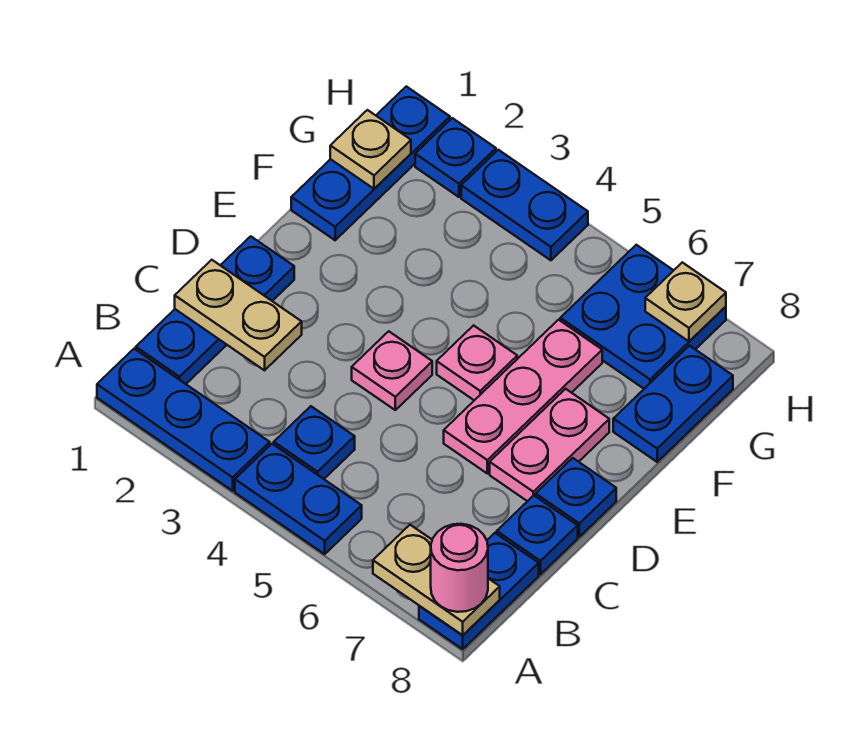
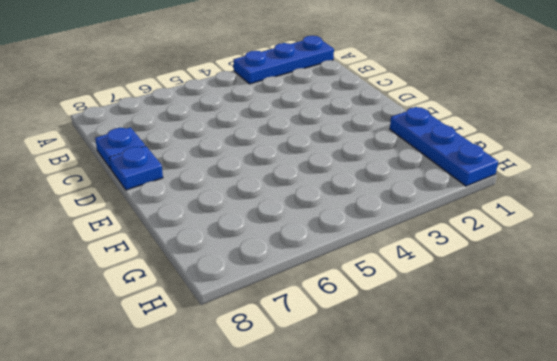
none -> blue plate A4:A5 level 1
none -> blue plate A8:B8 level 1
none -> blue plate B1:D1 level 1

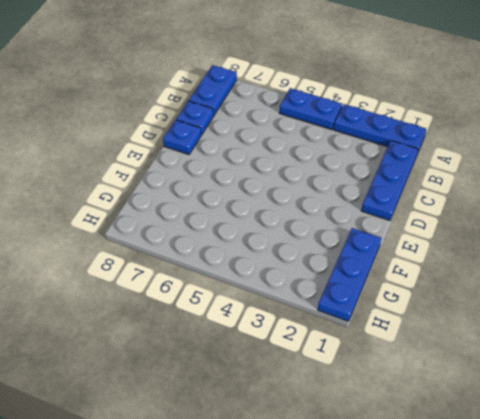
none -> blue plate B4 level 1
none -> pink plate D4 level 1
none -> pink plate D6:F6 level 1

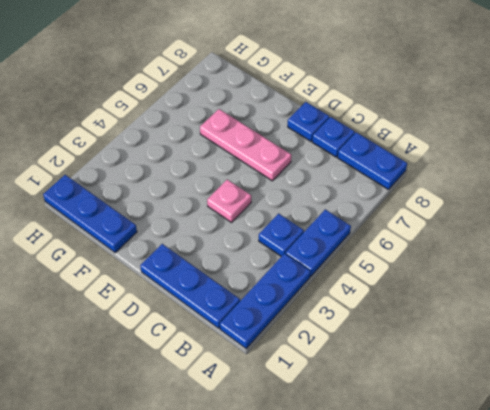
none -> pink plate D7:E7 level 1
none -> pink plate E5 level 1
none -> blue plate F8:G8 level 1

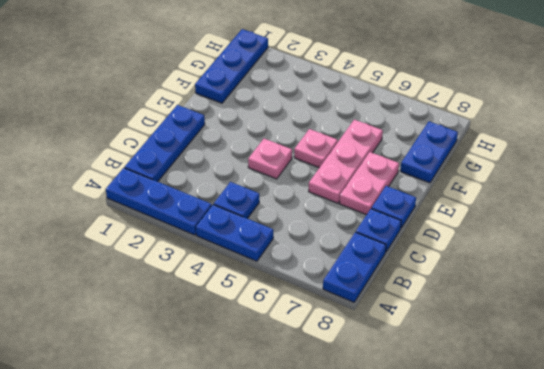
none -> blue plate G6:H7 level 1
none -> blue plate H2 level 1
none -> blue plate H3:H4 level 1

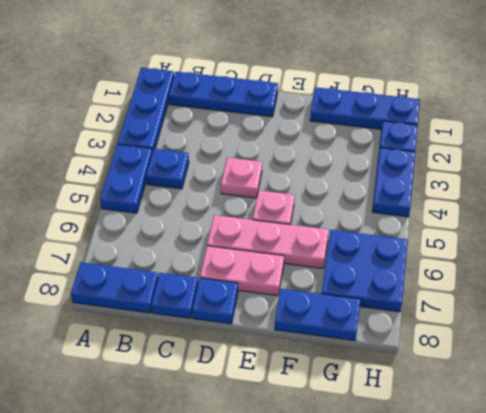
none -> tan plate A7:A8 level 2
none -> tan plate C1:C2 level 2
none -> tan plate G1 level 2

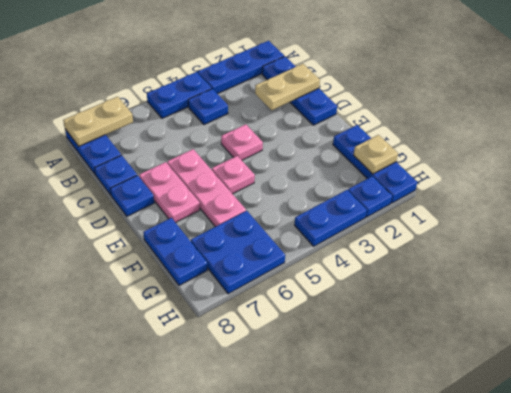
none -> tan plate H7 level 2
none -> pink round brick A8 level 3

